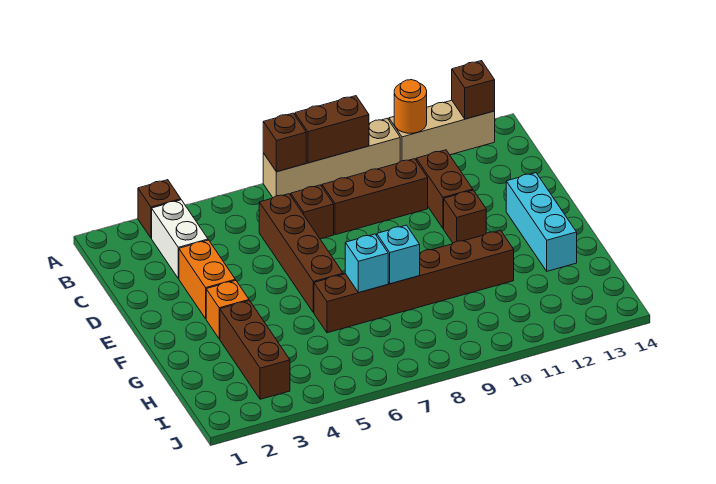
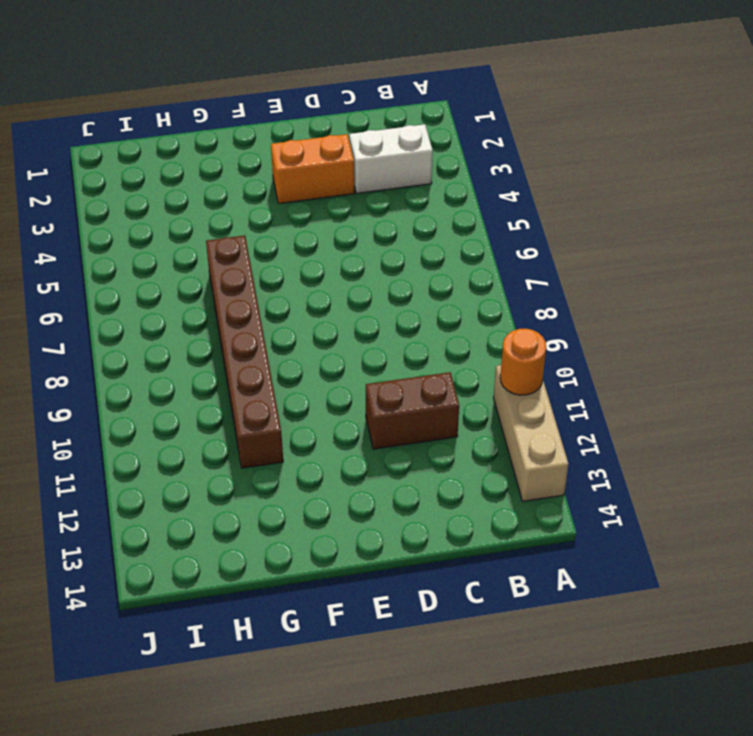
none -> brown brick A3 level 1
none -> tan brick A7:A10 level 1
none -> brown brick C6:F6 level 1

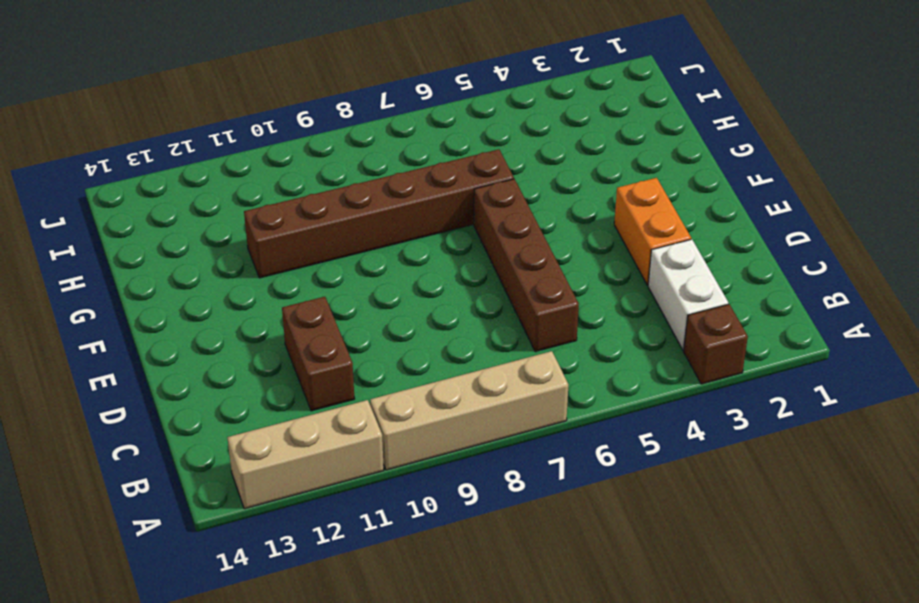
none -> brown brick C7 level 1
none -> brown brick C8:C10 level 1
none -> brown brick E11 level 1

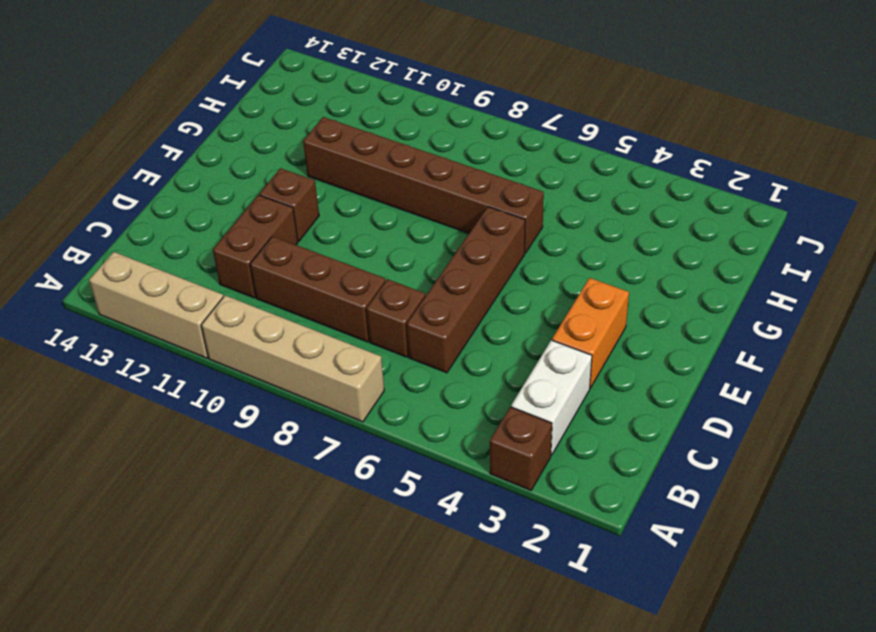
none -> cyan brick E13:G13 level 1
none -> orange brick F3 level 1
none -> brown brick G3:I3 level 1

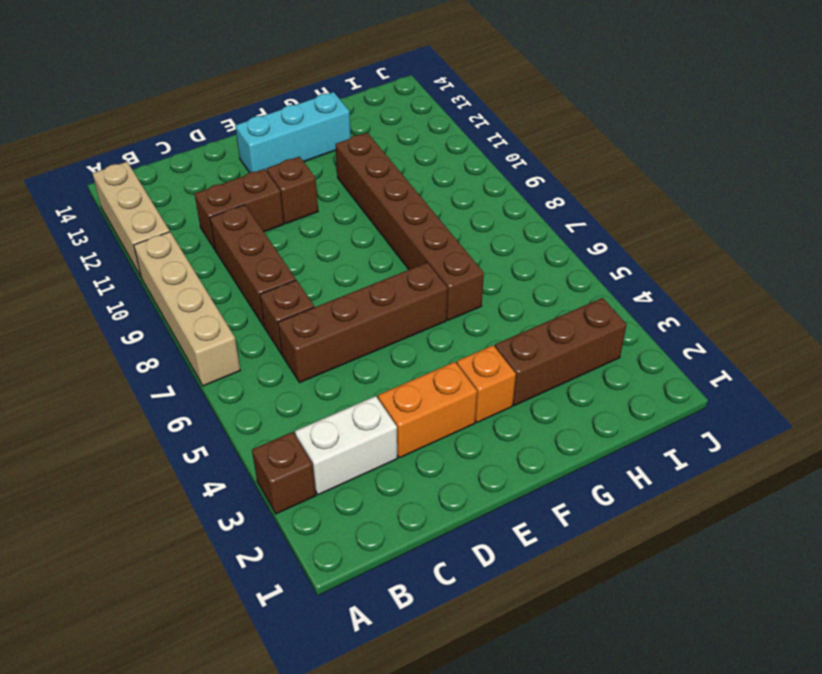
none -> brown brick A7 level 2
none -> brown brick A8:A9 level 2
none -> orange round brick A11 level 2

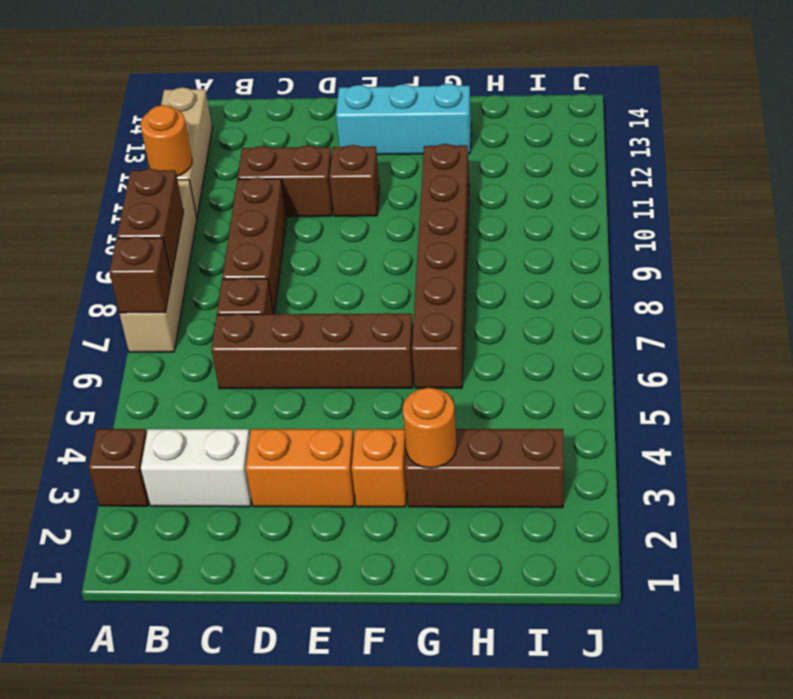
orange round brick G3 level 2 -> none
none -> brown brick A13 level 2
none -> cyan brick G7 level 2
none -> cyan brick G8 level 2

